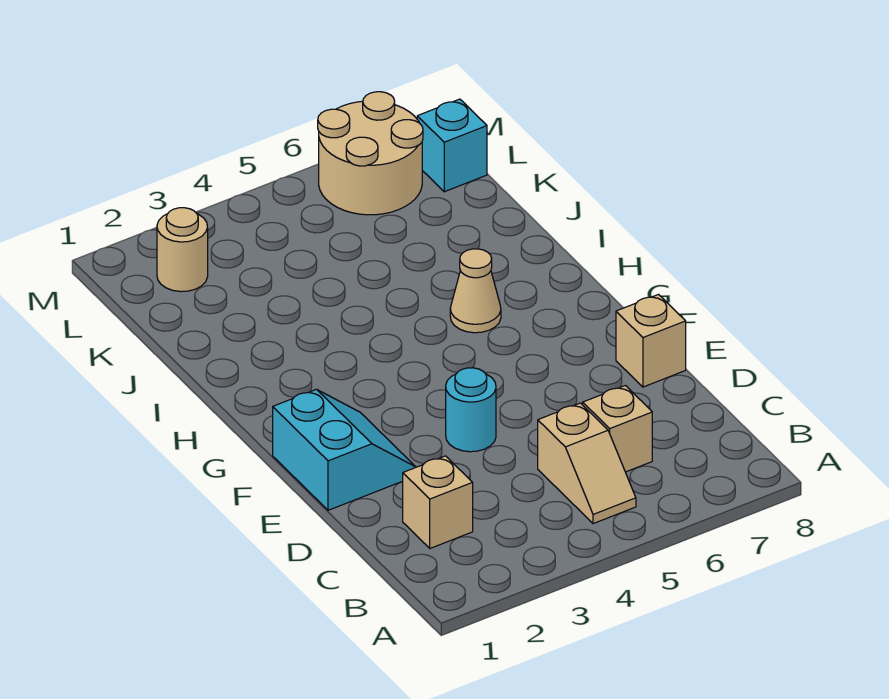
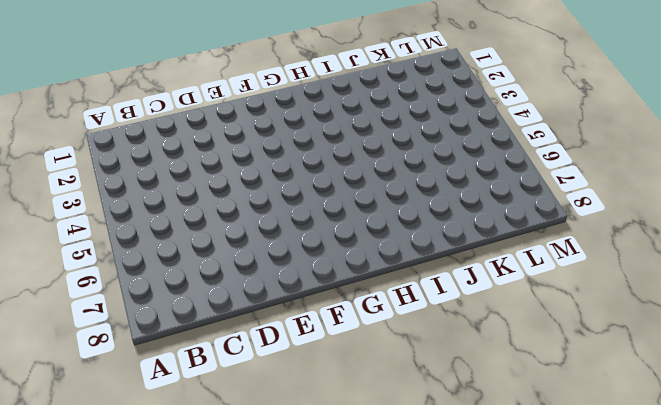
none -> tan slope B5:C5 level 1 top C
none -> tan brick C2 level 1

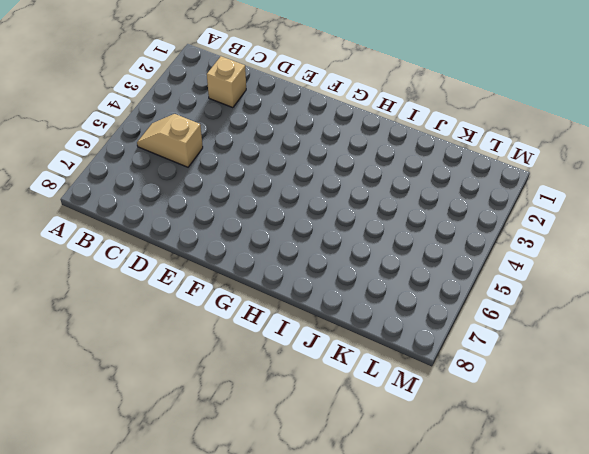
none -> tan brick C6 level 1
none -> cyan slope E1:F2 level 1 top 1

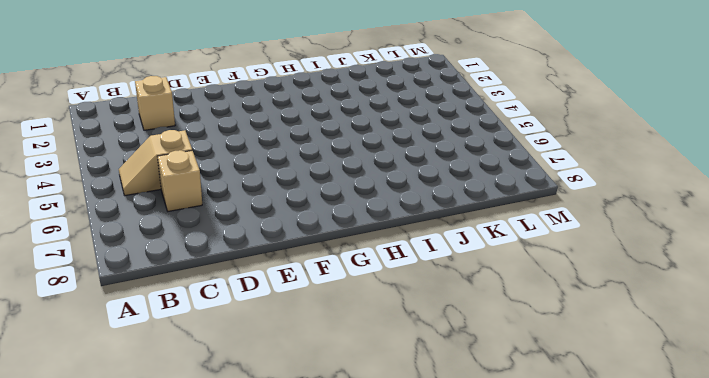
none -> cyan slope E1:F2 level 1 top 1
none -> cyan round brick E4 level 1

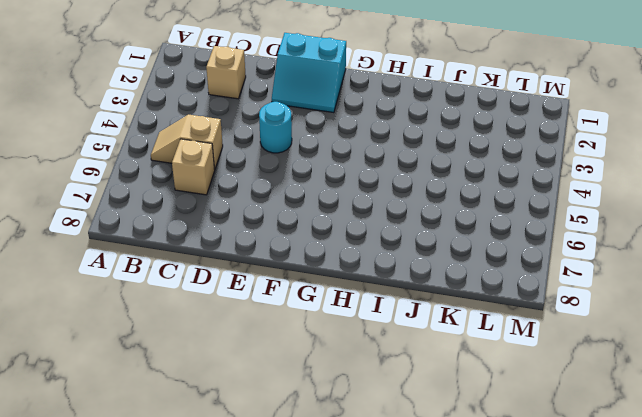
none -> tan brick E8 level 1
none -> tan cone H6 level 1

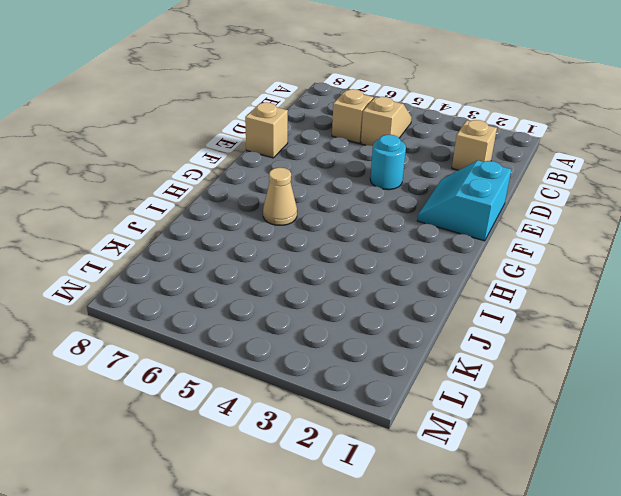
none -> tan round brick L2 level 1
none -> tan round brick L6:M7 level 1

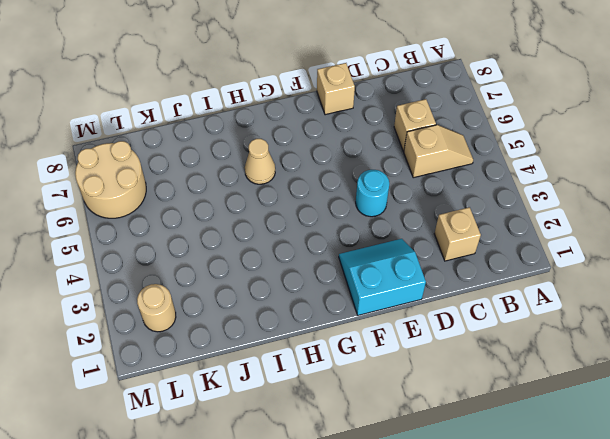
none -> cyan brick L8 level 1

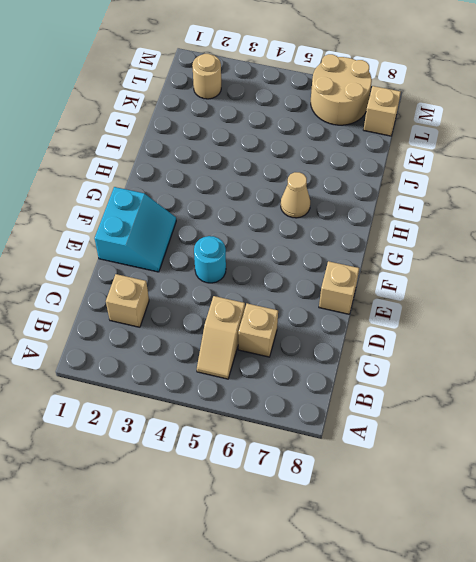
tan brick L8 level 1 -> cyan brick L8 level 1

